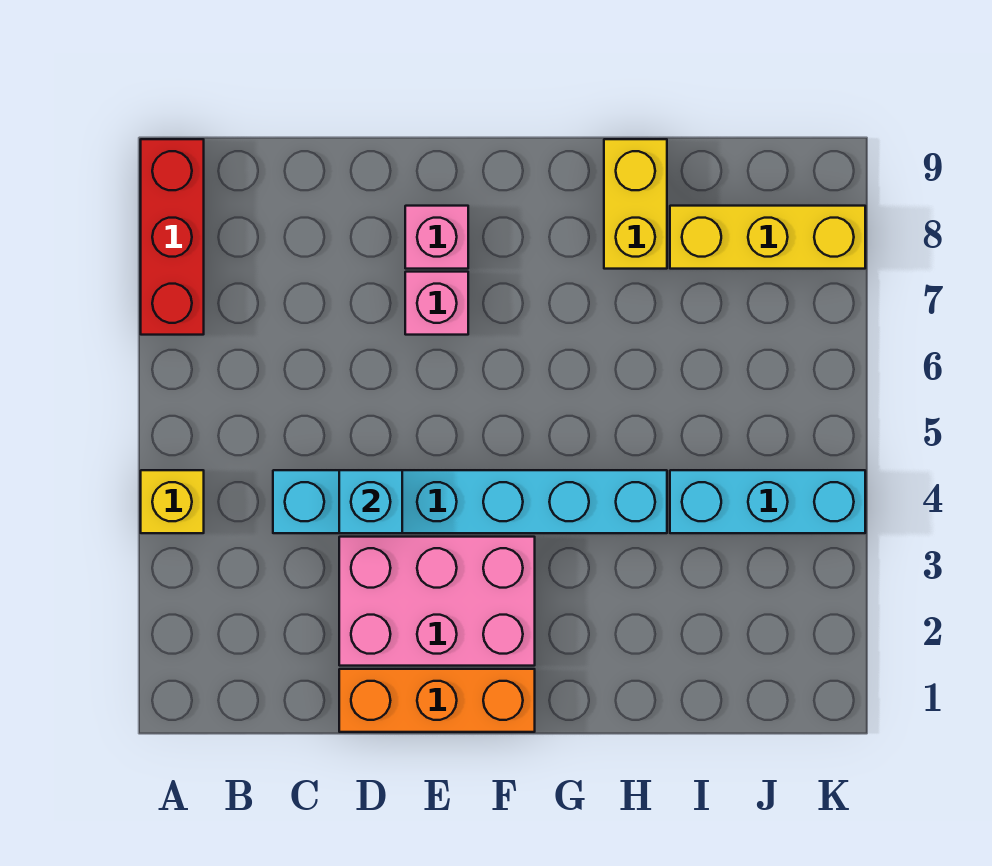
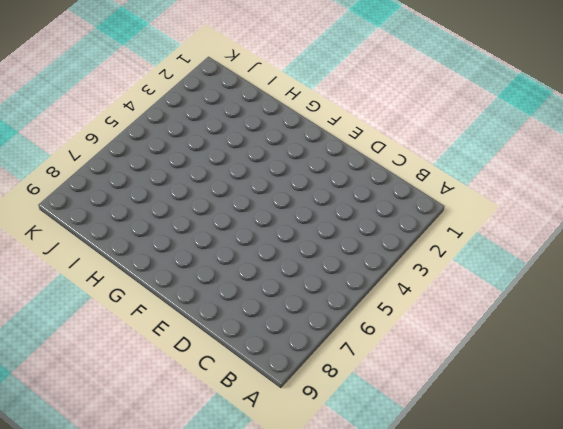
none -> yellow brick A4 level 1
none -> red brick A7:A9 level 1

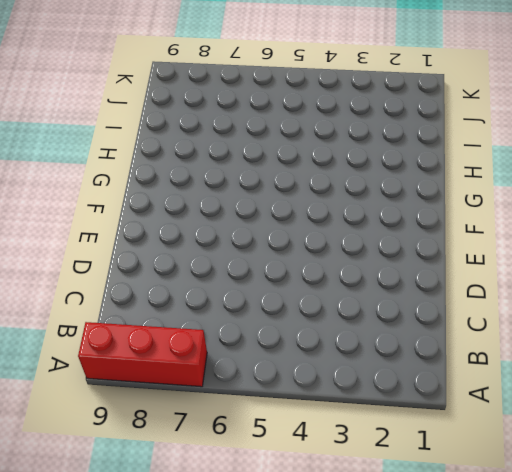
none -> yellow brick A4 level 1
none -> cyan brick C4:H4 level 1

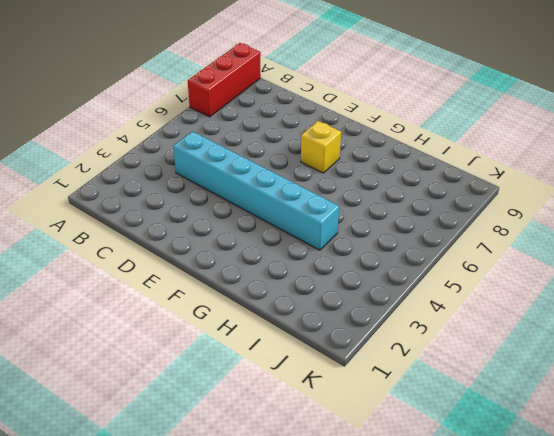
yellow brick F7 level 1 -> yellow brick A4 level 1
none -> orange brick D1:F1 level 1
none -> pink brick D2:F3 level 1

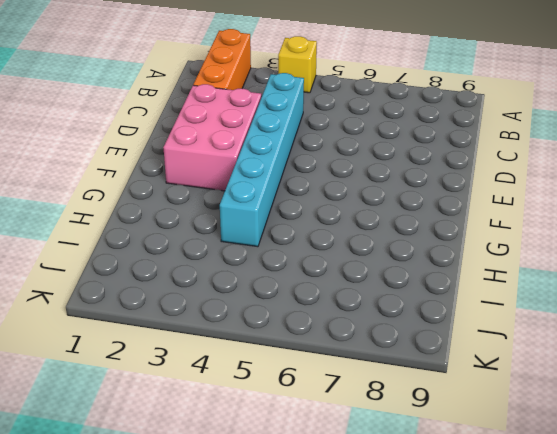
orange brick A2:C2 level 1 -> orange brick D1:F1 level 1
none -> red brick A7:A9 level 1
none -> pink brick E7 level 1

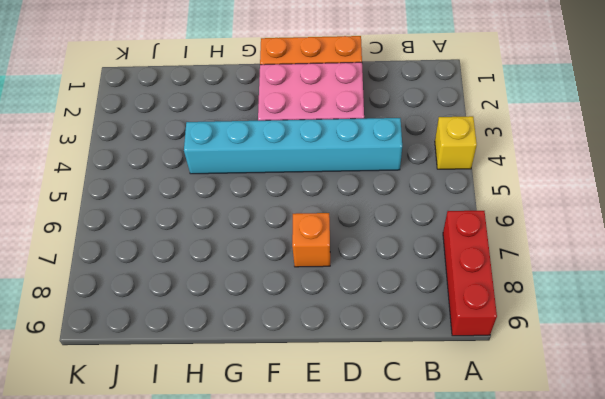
orange brick E7 level 1 -> pink brick E7 level 1
none -> pink brick E8 level 1
none -> yellow brick H8:H9 level 1

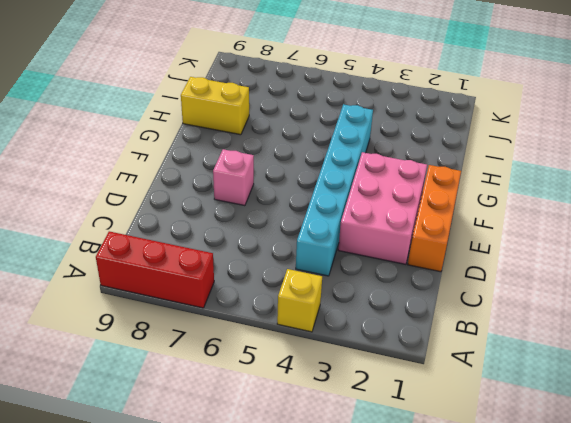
none -> pink brick E8 level 1
none -> cyan brick I4:K4 level 1

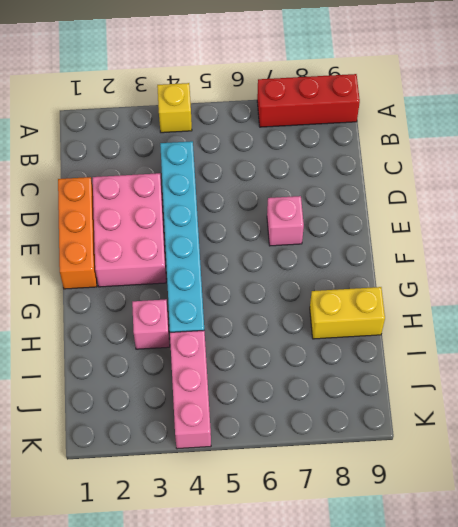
pink brick H3 level 1 -> pink brick E8 level 1
pink brick I4:K4 level 1 -> cyan brick I4:K4 level 1
none -> yellow brick I8:K8 level 1
none -> cyan brick D4 level 2

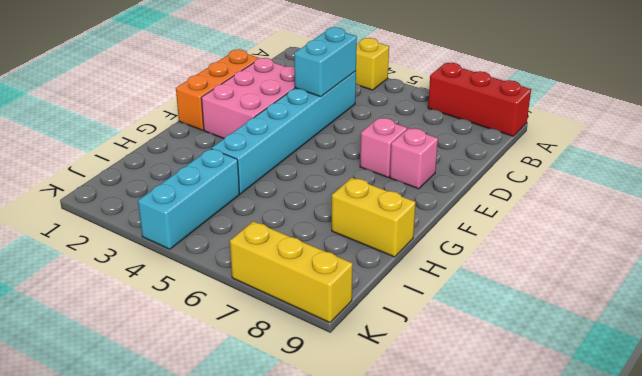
cyan brick C4:D4 level 2 -> cyan brick D4 level 2
yellow brick K7:K9 level 1 -> yellow brick I8:K8 level 1

